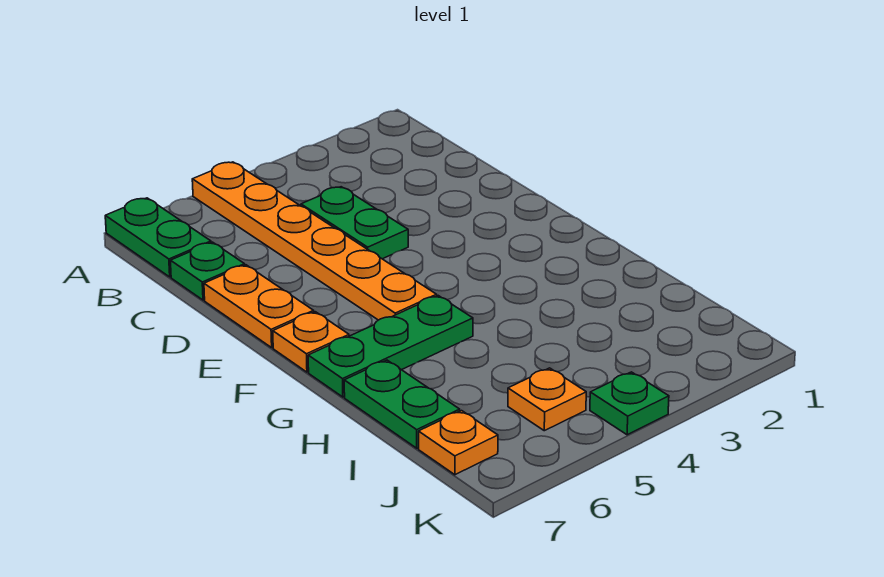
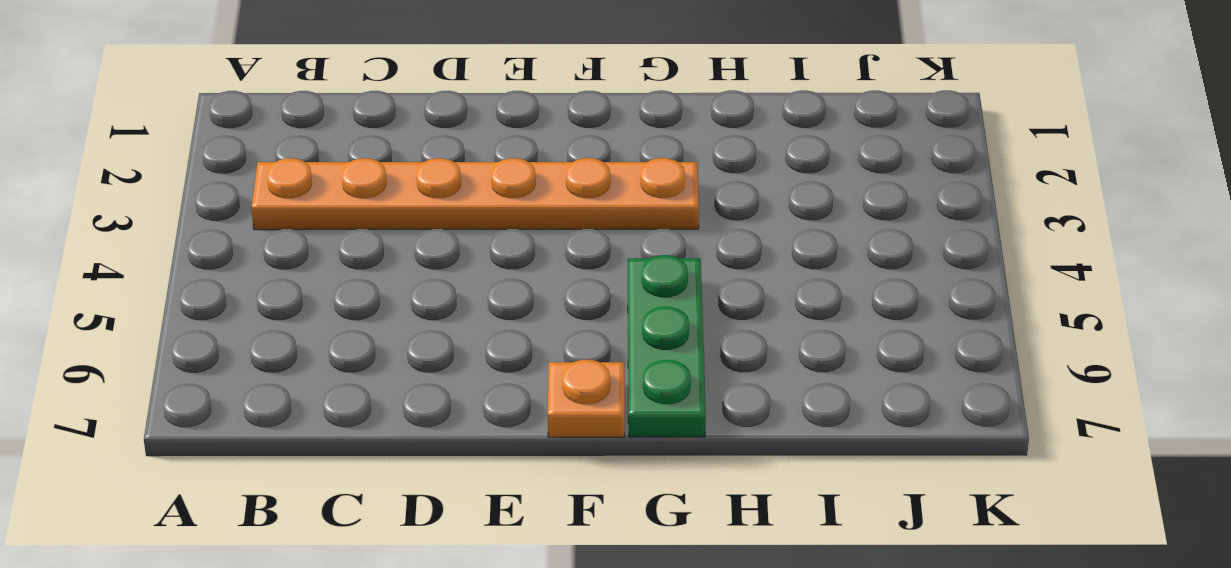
orange plate B3:G3 level 1 -> orange plate A5:F5 level 1
none -> green plate A7:B7 level 1
none -> green plate C4:D4 level 1

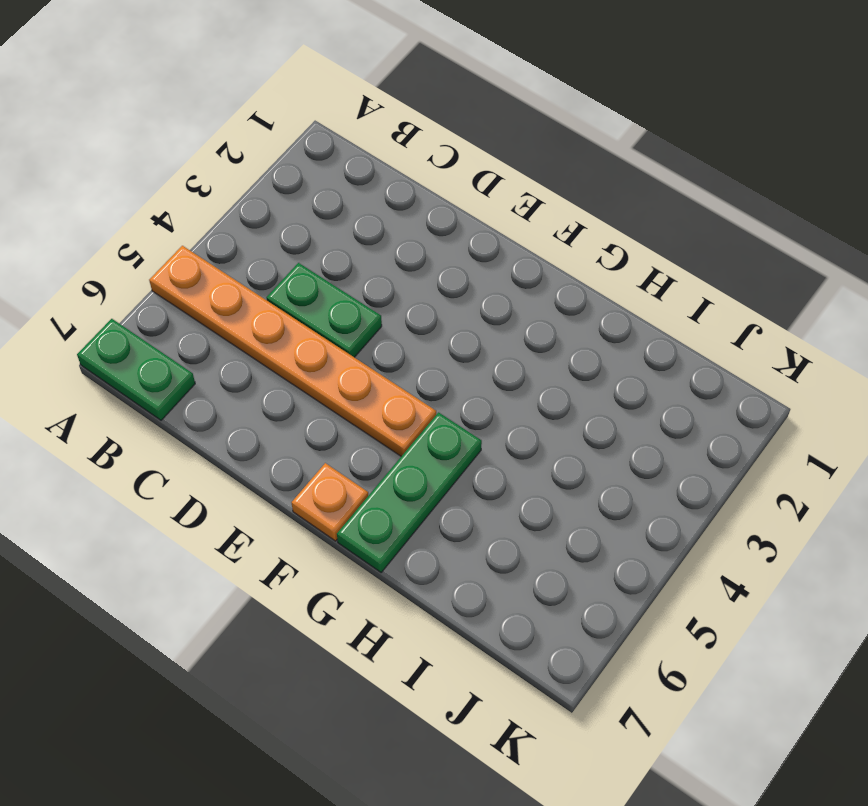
none -> green plate C7 level 1
none -> orange plate D7:E7 level 1

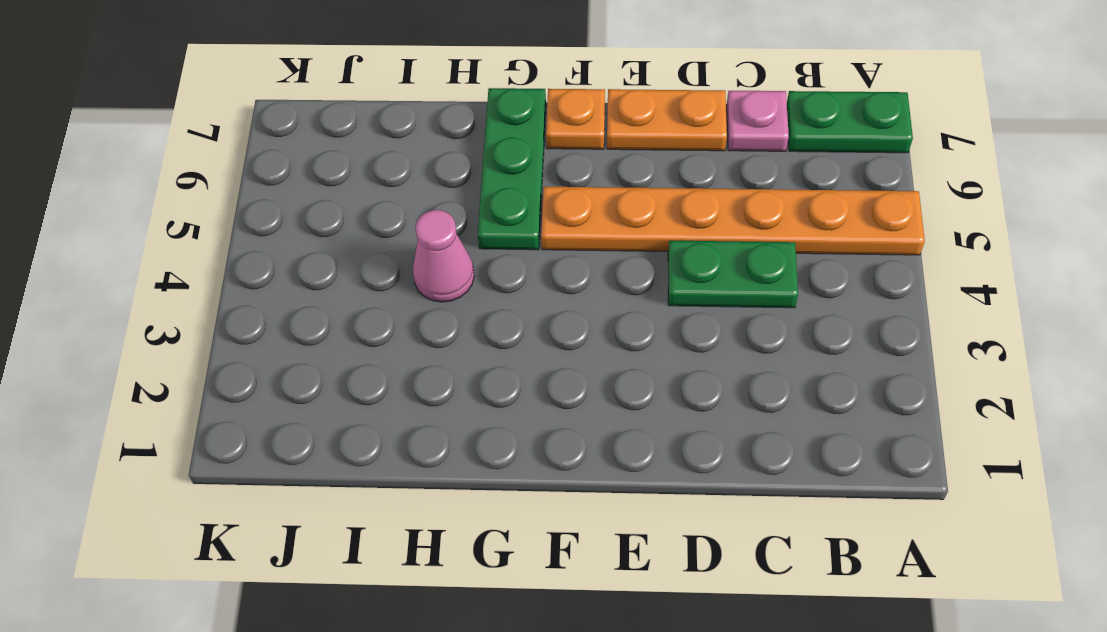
pink plate C7 level 1 -> green plate C7 level 1
pink cone H4 level 1 -> none
none -> green plate H7:I7 level 1
none -> orange plate J5 level 1

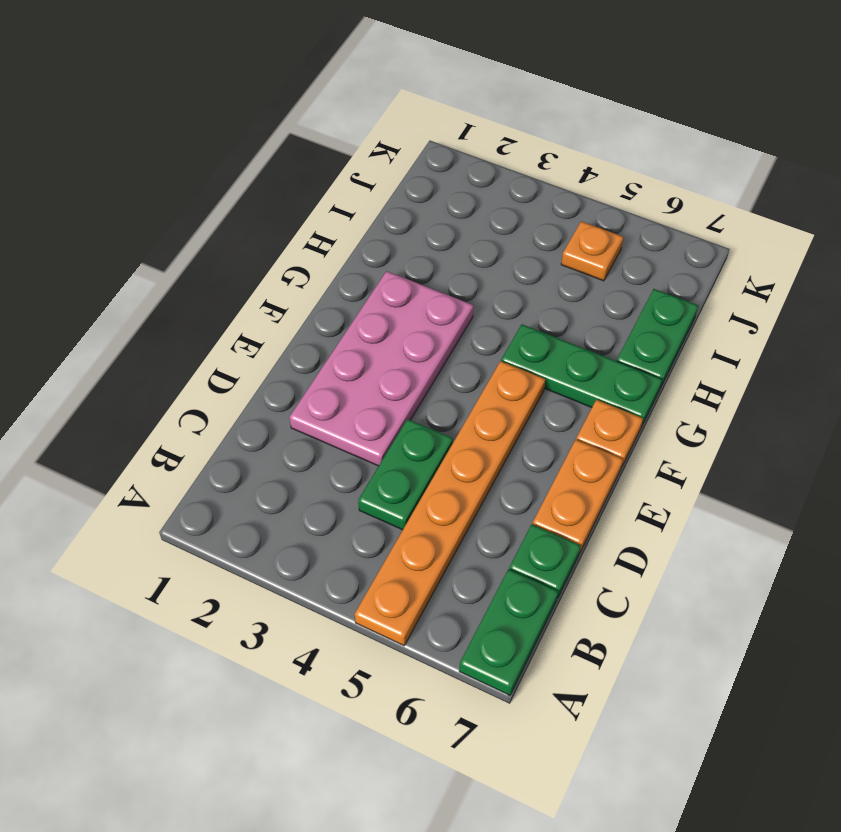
pink plate D2:G3 level 1 -> none
none -> orange plate J7 level 1
none -> green plate K4 level 1

